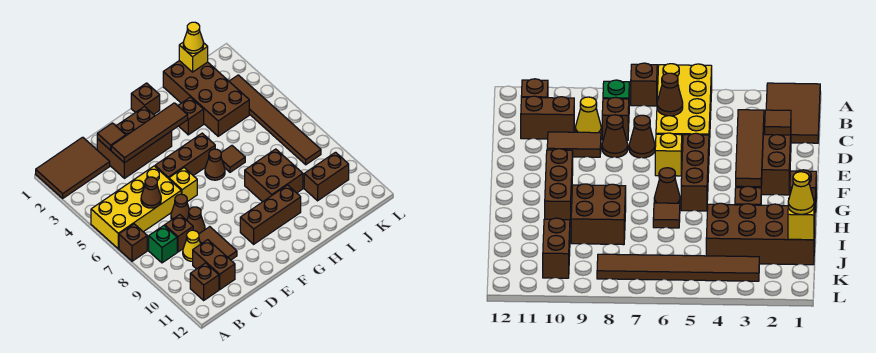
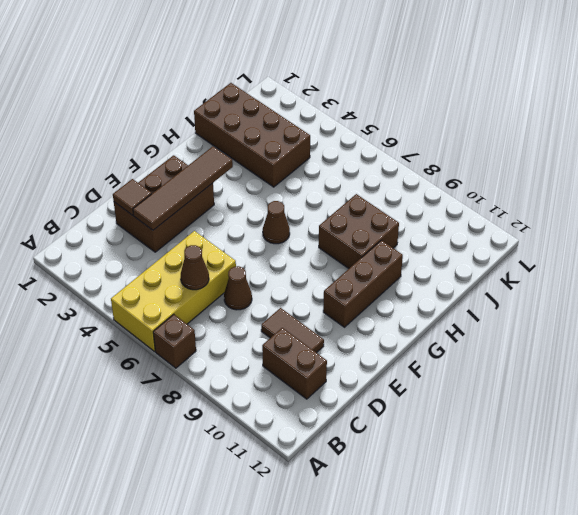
none -> brown tile A1:C2 level 1
none -> green brick B8 level 1
none -> brown brick B11 level 1

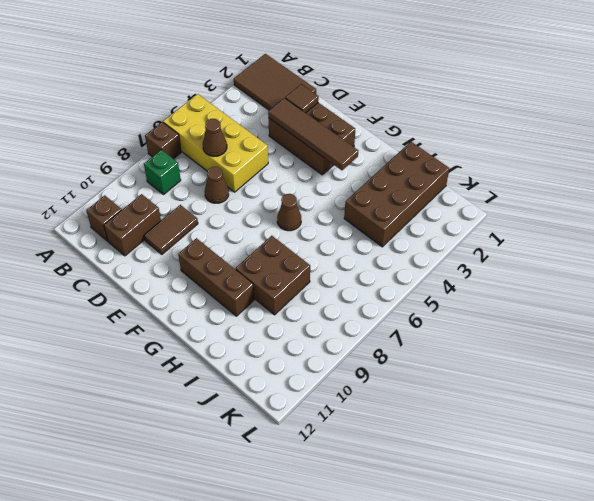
none -> brown brick C8 level 1
none -> yellow cone C9 level 1
none -> brown cone D8 level 1

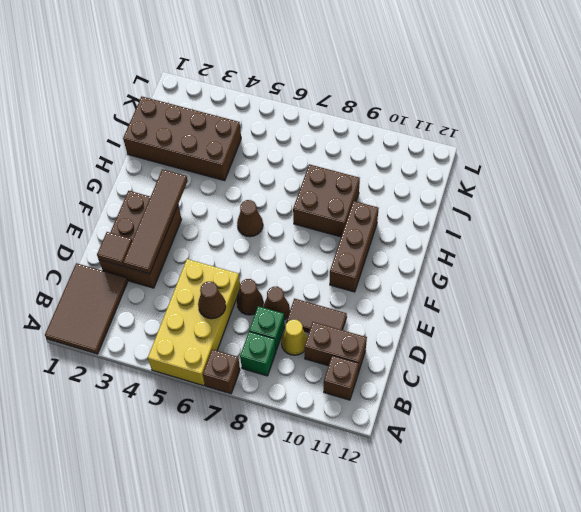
green brick C8 level 1 -> brown brick C8 level 1
none -> brown brick E5:G5 level 1
none -> yellow brick E6 level 1
none -> brown brick G1 level 1

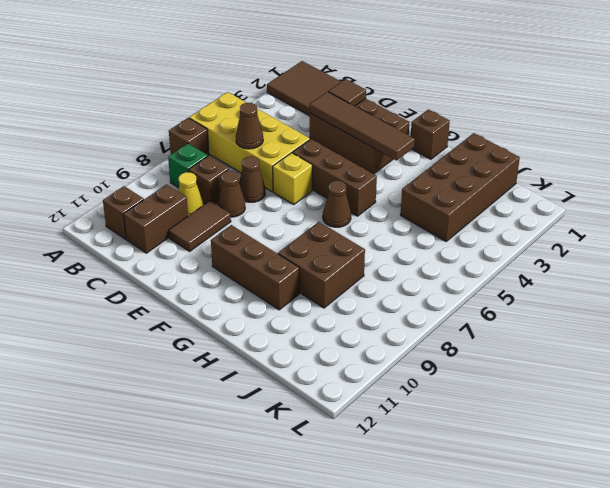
none -> brown brick H3 level 1
none -> brown tile H6 level 1
none -> brown brick J10:K10 level 1

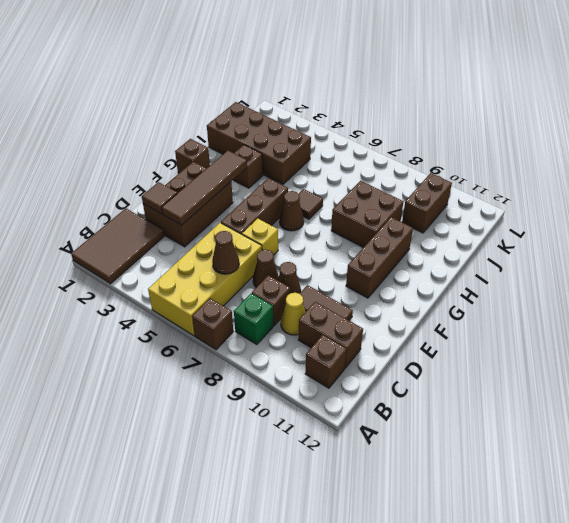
none -> brown tile K3:K8 level 1
none -> yellow brick J1 level 2
none -> yellow cone J1 level 3

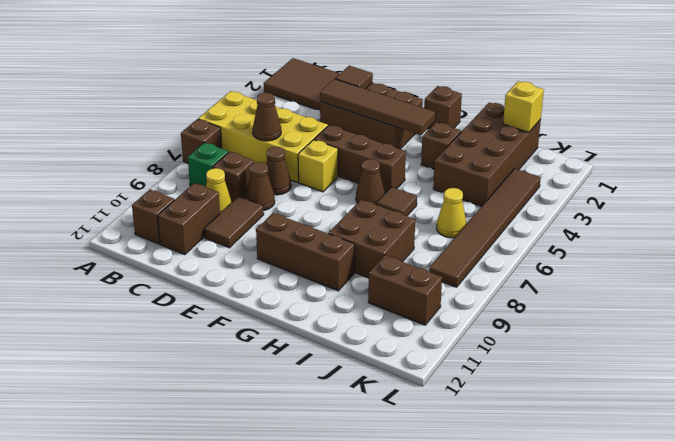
yellow cone J6 level 1 -> yellow cone J1 level 3

